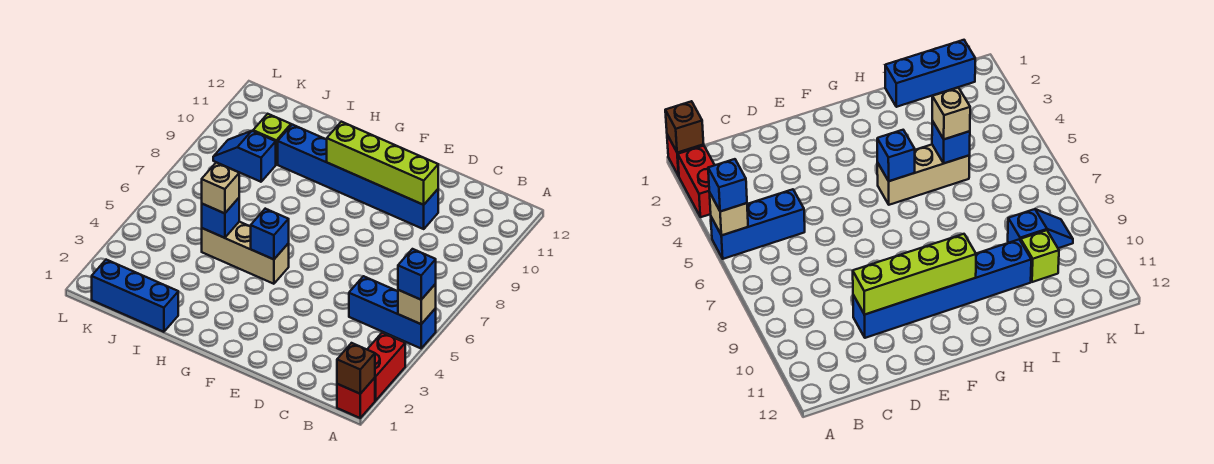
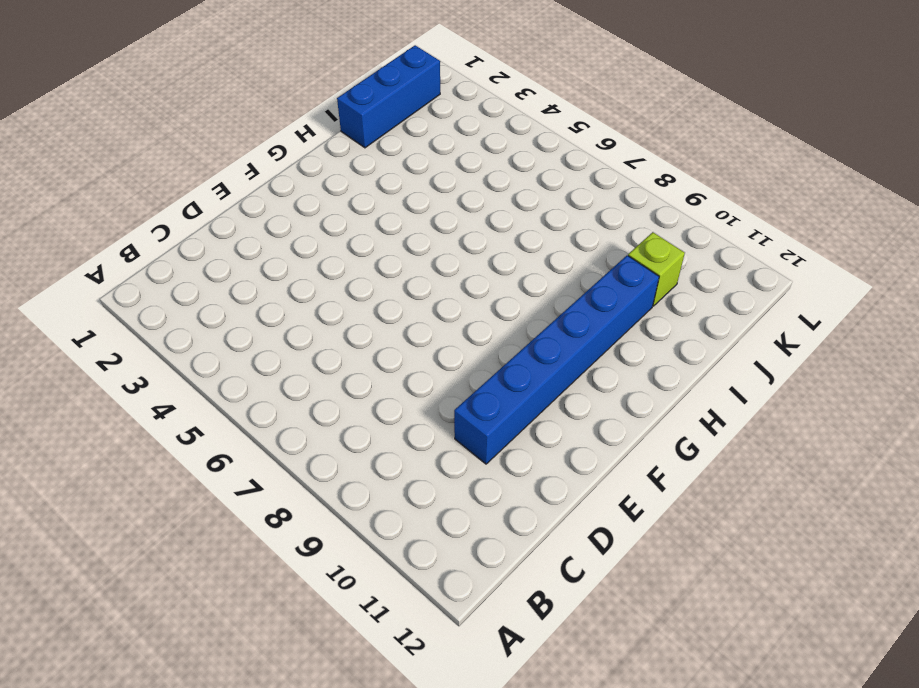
none -> red brick A1 level 1
none -> red brick A2:A3 level 1
none -> blue brick A5:C5 level 1

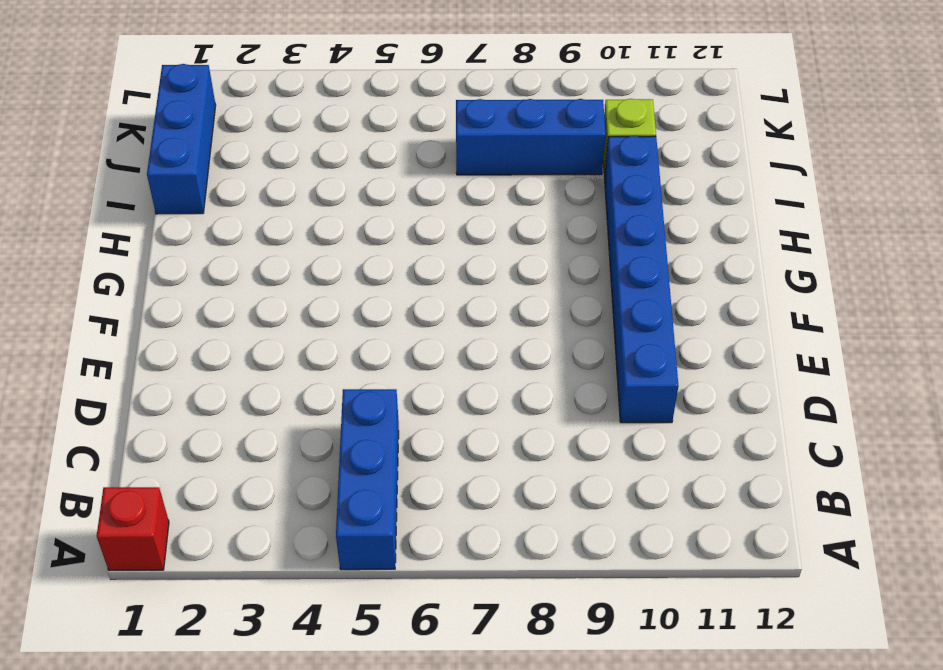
blue brick J7:J9 level 1 -> blue slope J9:K9 level 1 top J
none -> red brick A2:A3 level 1
none -> tan brick G5:I5 level 1
none -> brown brick A1 level 2

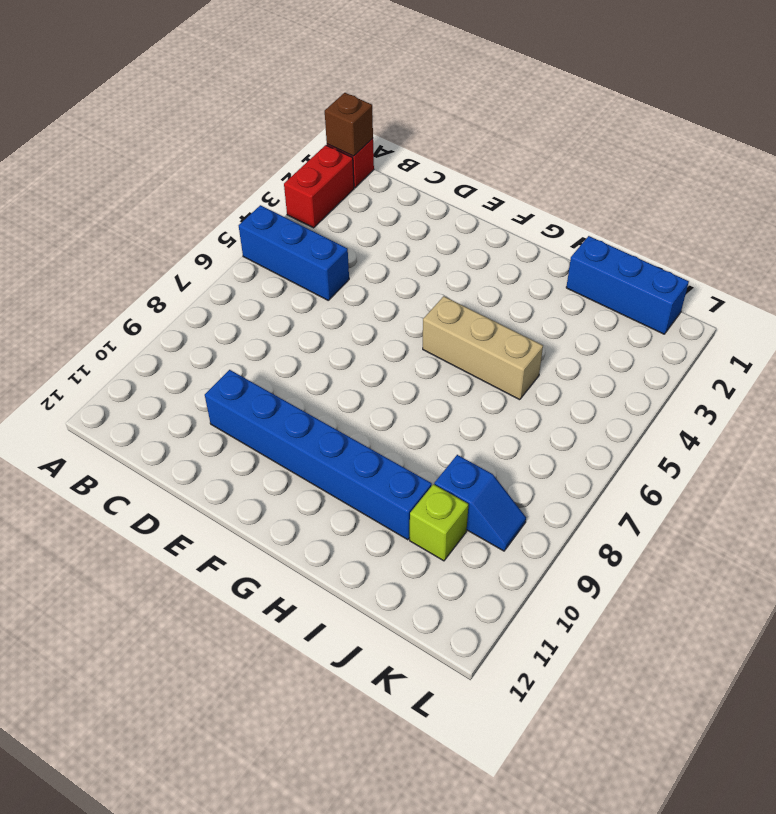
none -> tan brick A5 level 2
none -> lime brick D10:G10 level 2
none -> blue brick G5 level 2

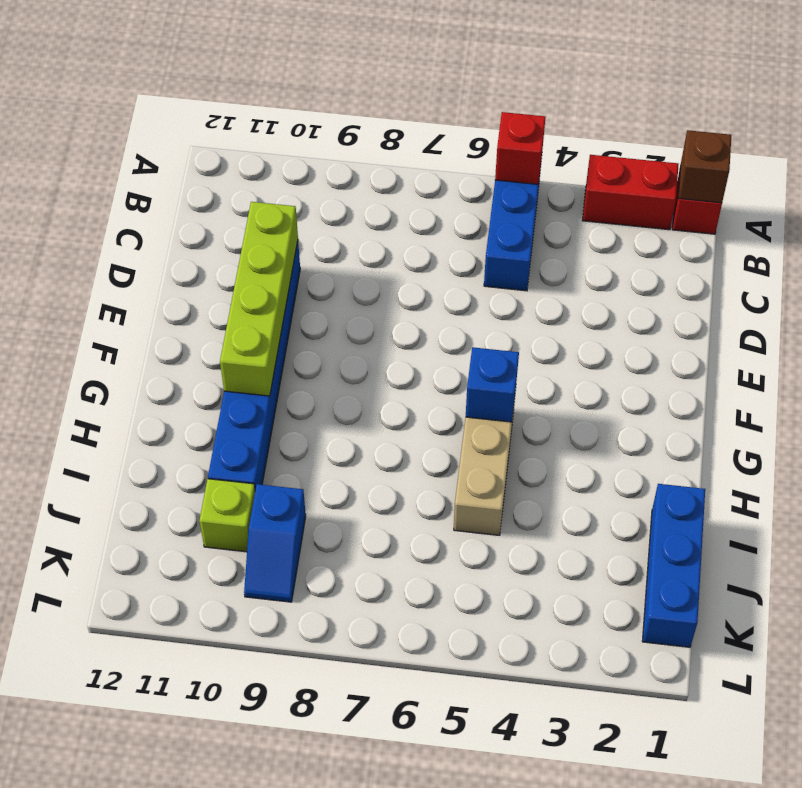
red brick A5 level 2 -> tan brick A5 level 2
none -> blue brick I5 level 2
none -> blue brick A5 level 3
none -> tan brick I5 level 3

